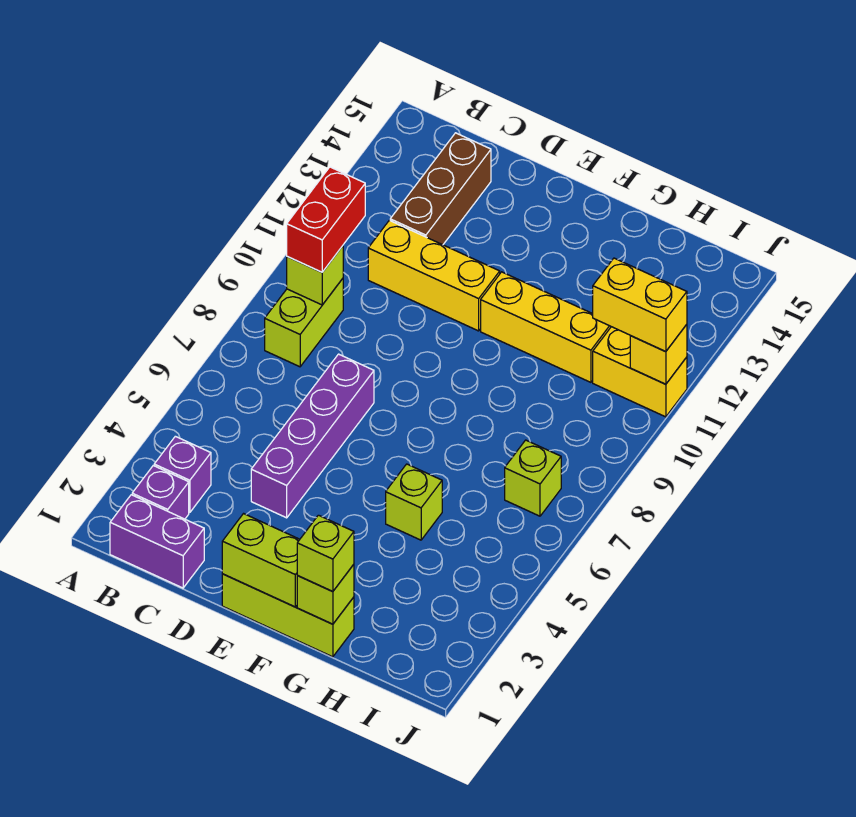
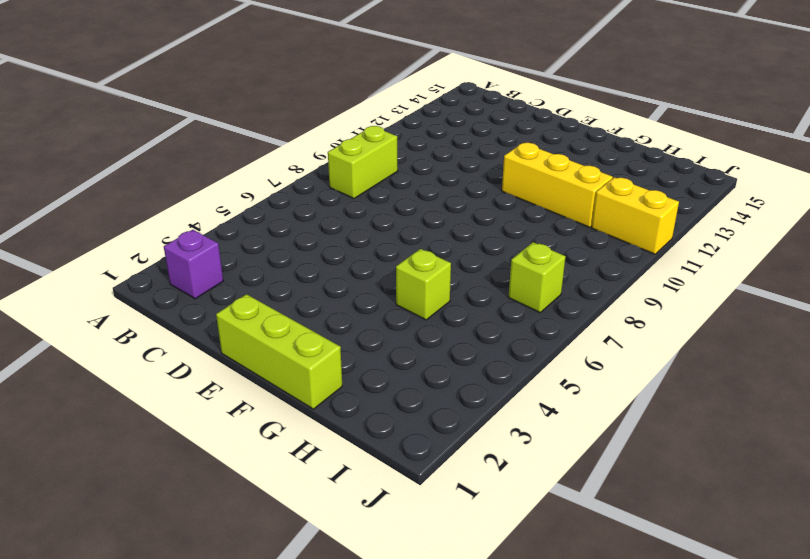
none -> purple brick B1:C1 level 1
none -> purple brick B3 level 1
none -> yellow brick C11:E11 level 1

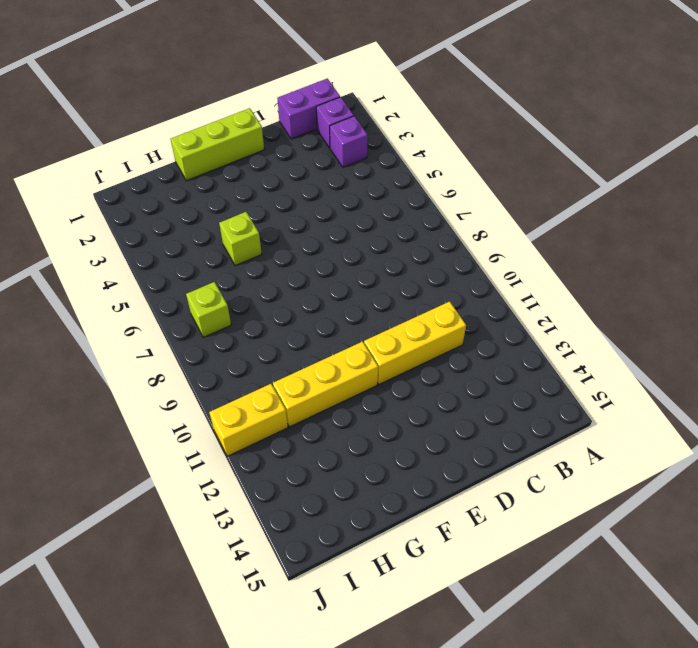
none -> lime brick B8:B9 level 1
none -> brown brick C12:C14 level 1
none -> purple brick D4:D7 level 1

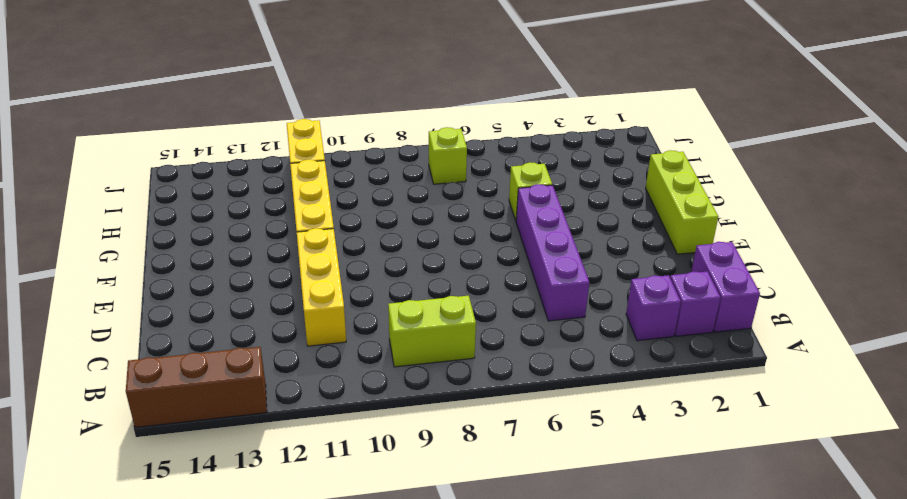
brown brick A13:A15 level 1 -> brown brick C12:C14 level 1
purple brick C5:F5 level 1 -> purple brick D4:D7 level 1
none -> lime brick B9 level 2
none -> lime brick E1:F1 level 2
none -> lime brick G1 level 2

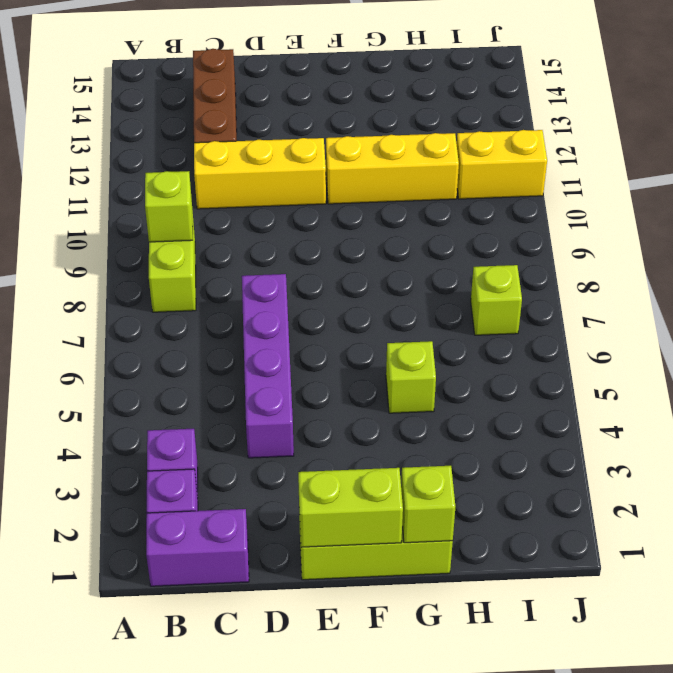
none -> yellow brick J11 level 2
none -> red brick B9:B10 level 3
none -> lime brick G1 level 3

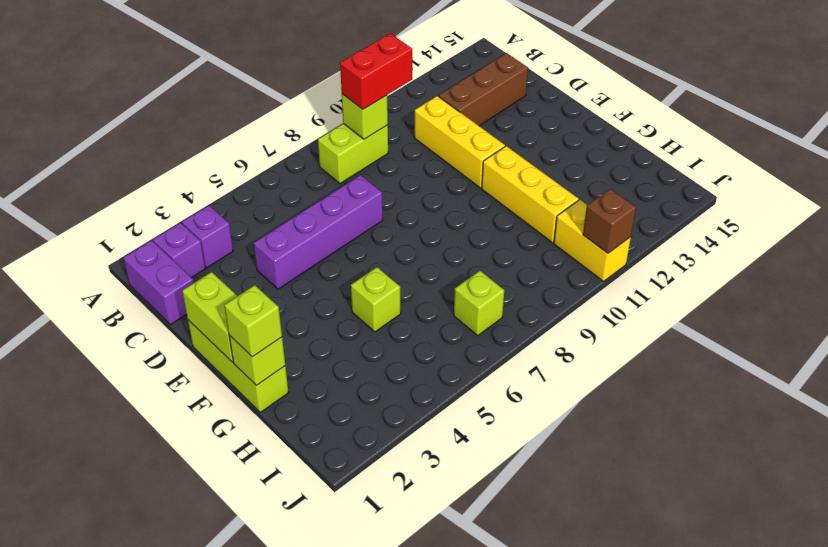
brown brick J11 level 2 -> yellow brick J11 level 2
none -> yellow brick I11:J11 level 3

